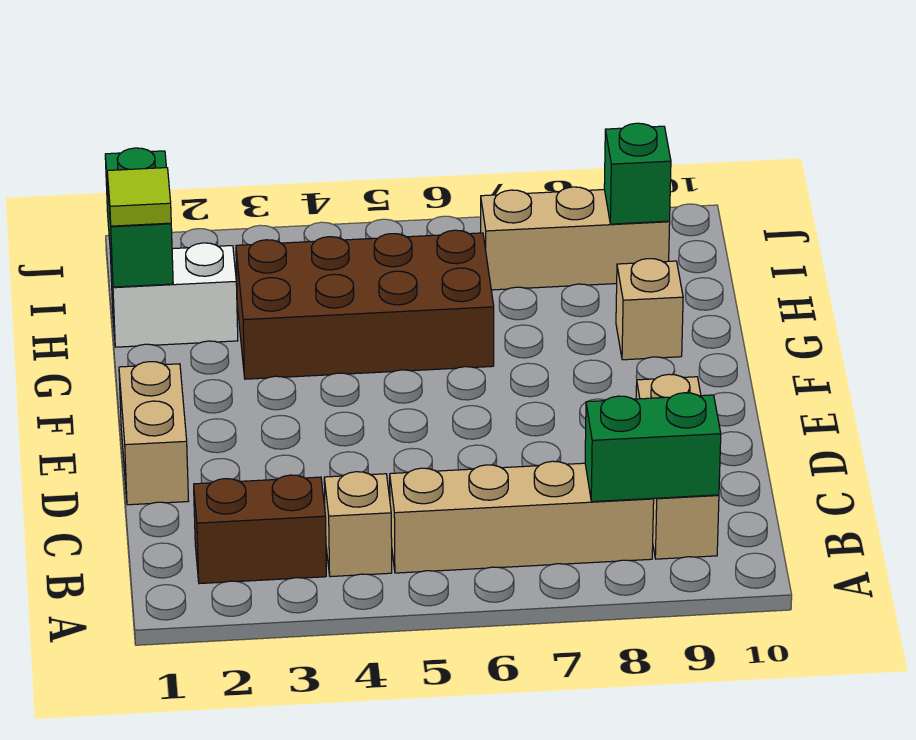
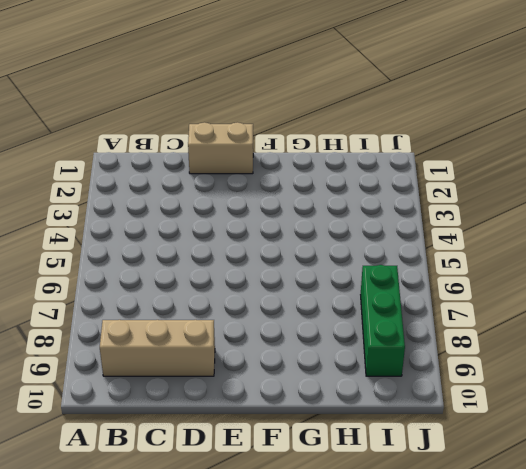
green brick I7:I9 level 1 -> tan brick I7:I9 level 1
none -> brown brick B2:B3 level 1
none -> tan brick B4 level 1
none -> tan brick B5:B8 level 1

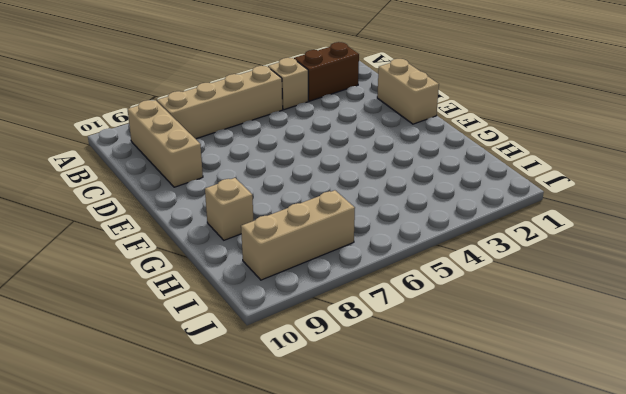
none -> brown brick G3:H6 level 1
none -> white brick H1:H2 level 1
none -> green brick B8:B9 level 2

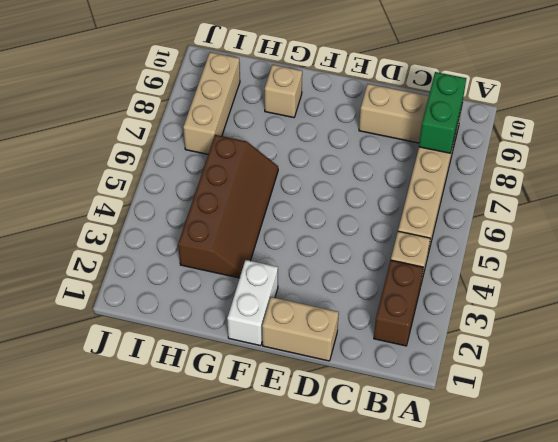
white brick F1:F2 level 1 -> white brick H1:H2 level 1
brown slope G3:H6 level 1 top H -> brown brick G3:H6 level 1
none -> green brick H1:I1 level 2
none -> green brick I9 level 2
none -> lime tile H1 level 3

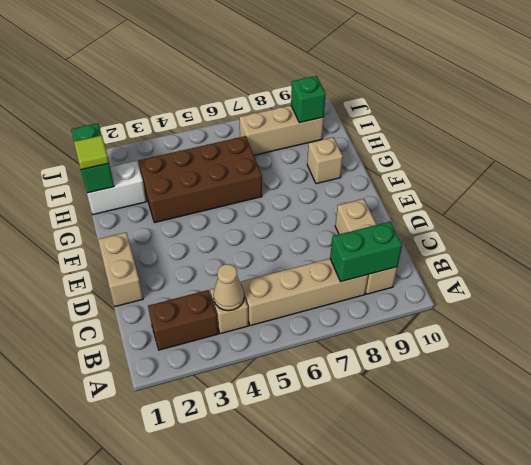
tan cone B4 level 2 -> none

